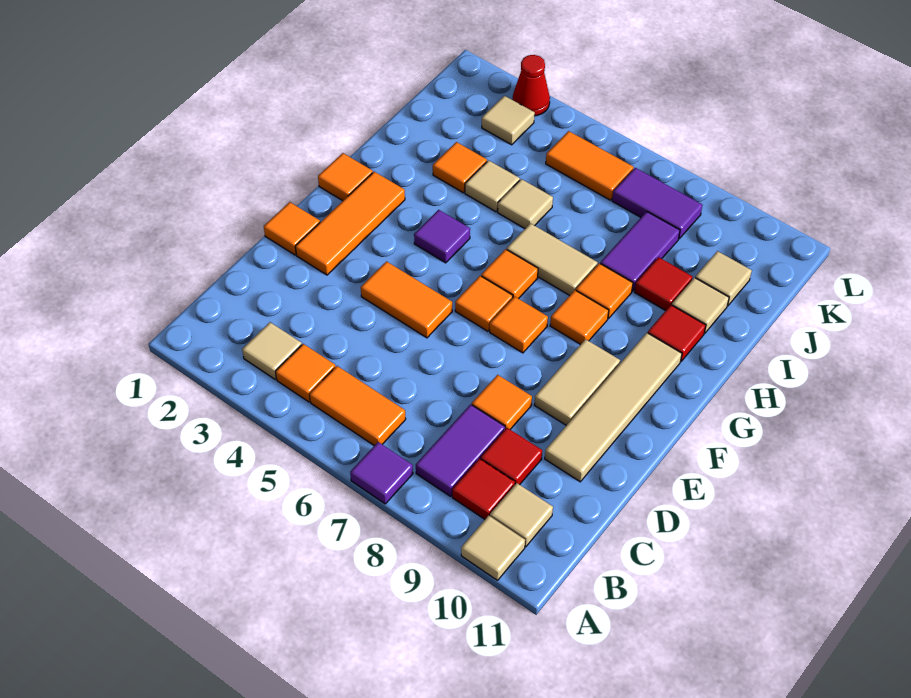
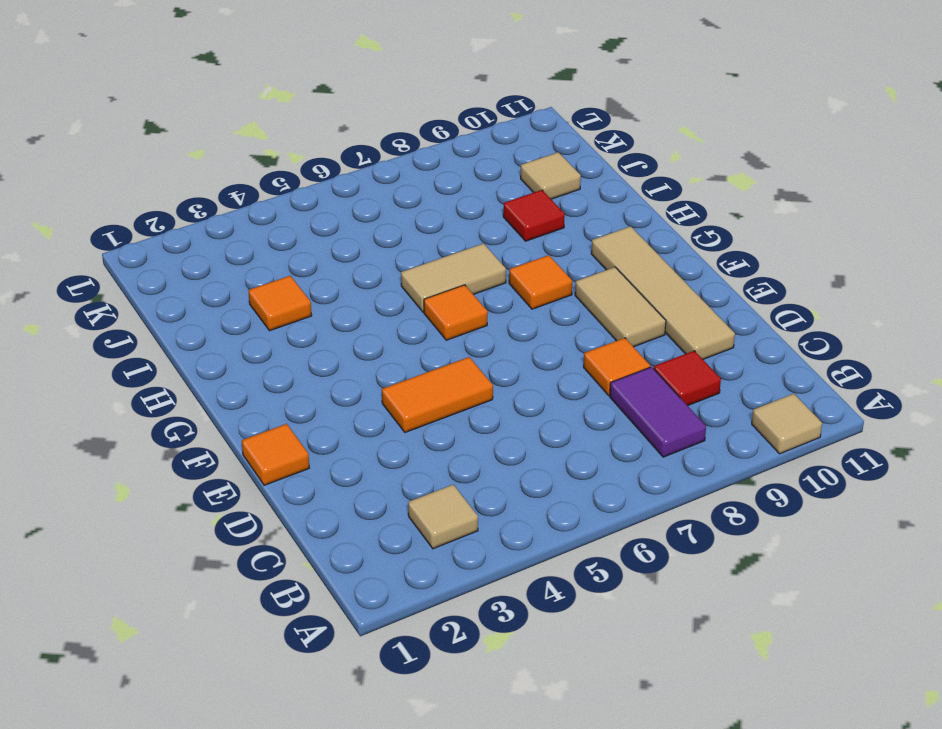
none -> purple tile A7 level 1
none -> orange tile B4 level 1
none -> orange tile B5:B6 level 1
none -> red tile B9 level 1

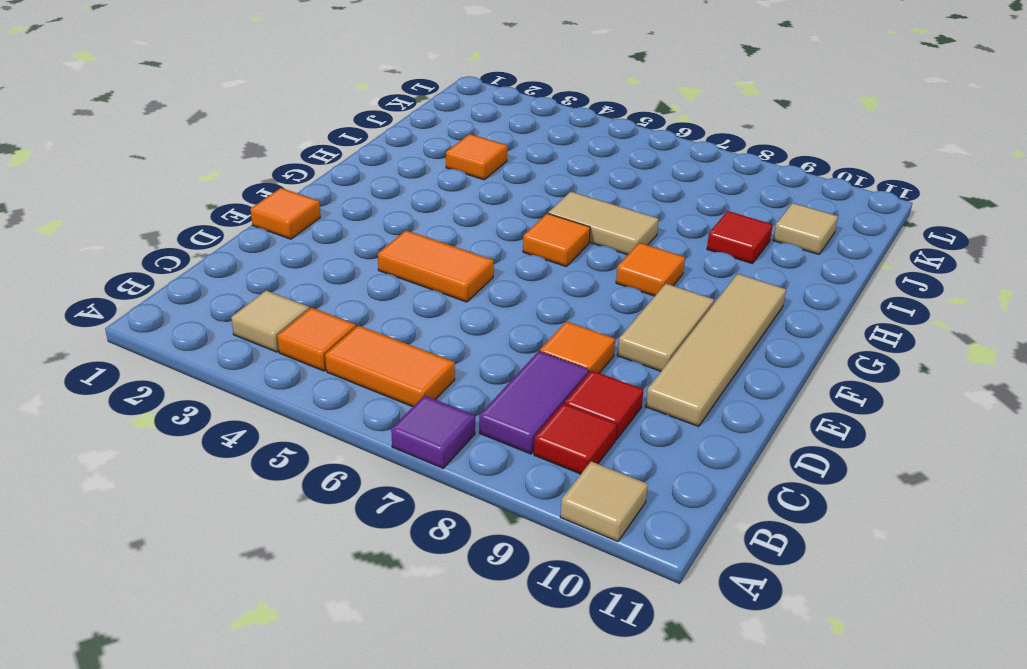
none -> tan tile B10 level 1
none -> orange tile E2:G2 level 1
none -> orange tile F6 level 1
none -> orange tile F7 level 1

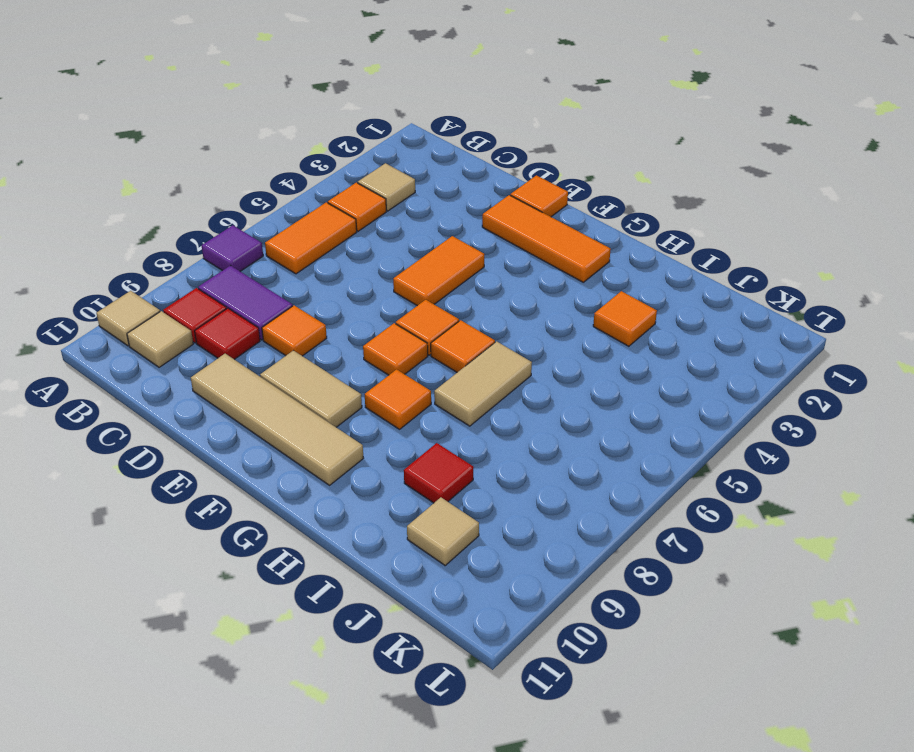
none -> orange tile G1 level 1
none -> purple tile G4 level 1
none -> orange tile H8 level 1
none -> red tile H10 level 1

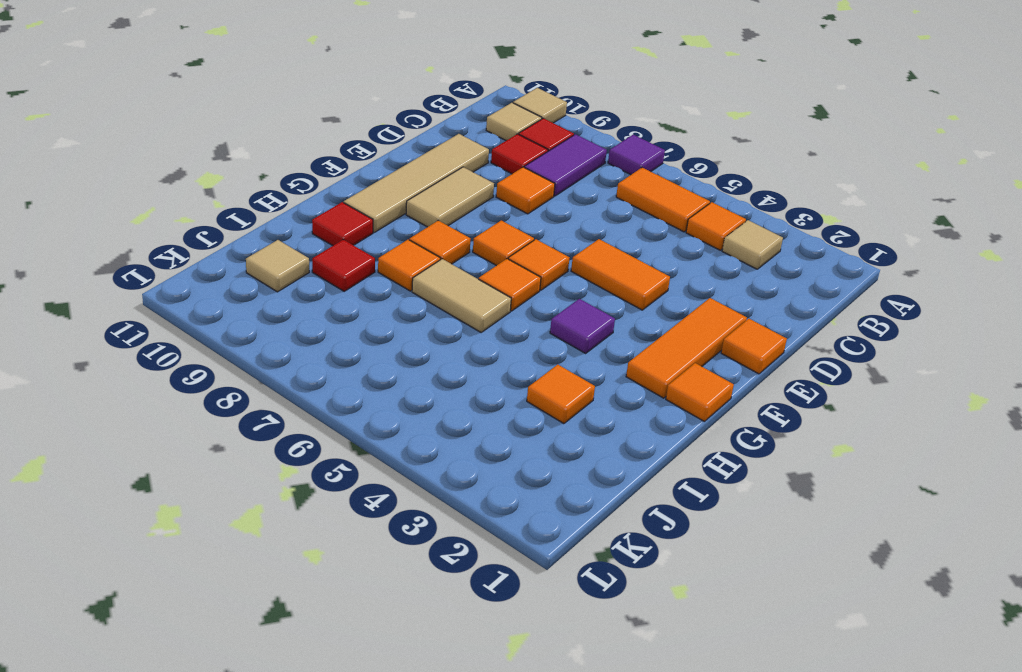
none -> tan tile I4 level 1
none -> tan tile I5 level 1
none -> purple tile I8:J8 level 1
none -> tan tile I10 level 1

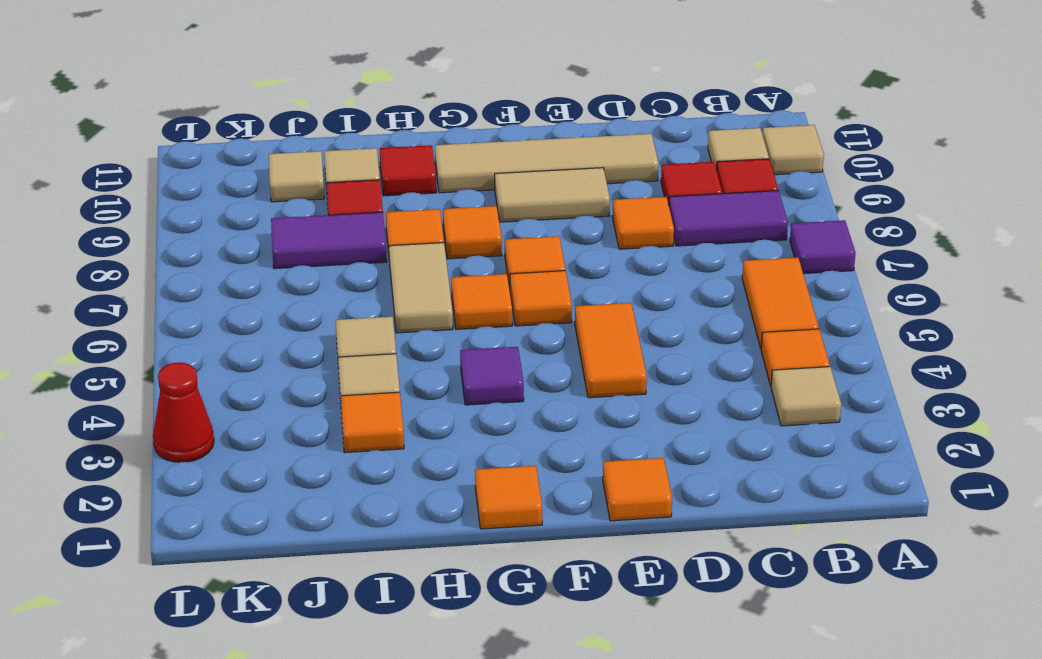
none -> orange tile E2:G2 level 1
none -> tan tile K3 level 1
none -> orange tile K5:K6 level 1
none -> purple tile K7:K8 level 1

